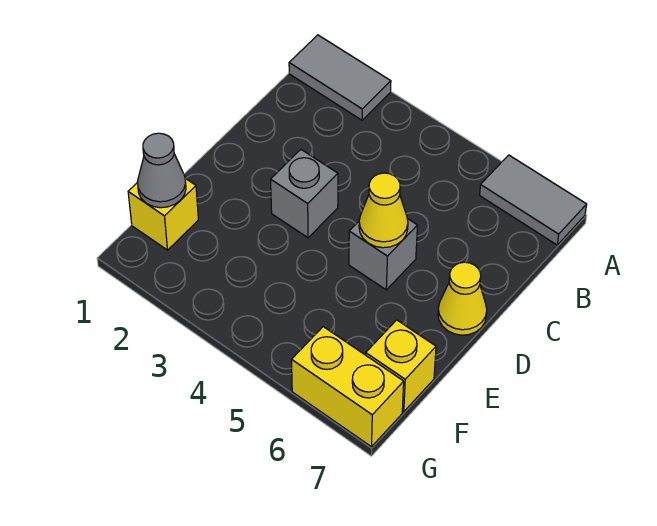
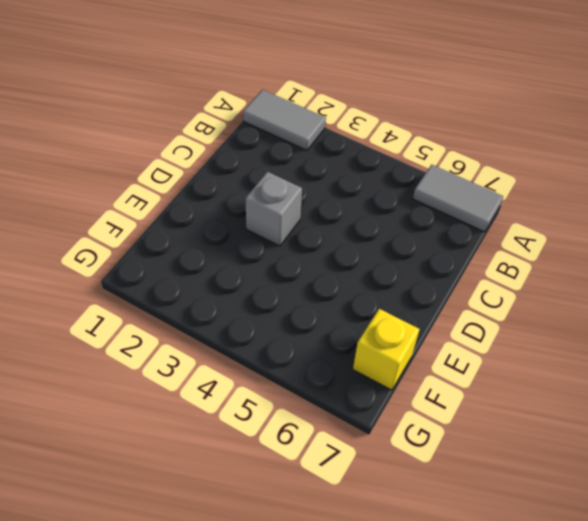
none -> grey brick D5 level 1
none -> yellow cone D7 level 1

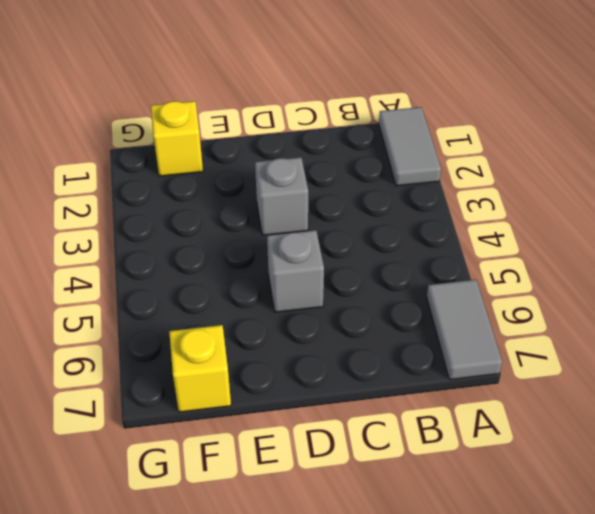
none -> yellow cone D7 level 1
none -> yellow brick G6:G7 level 1

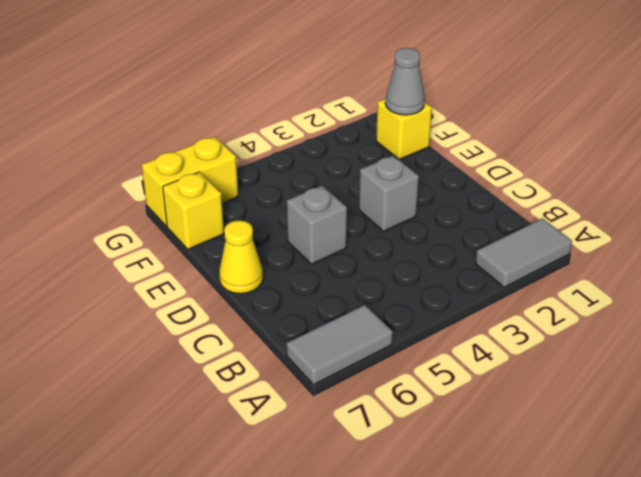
none -> yellow cone D5 level 2

